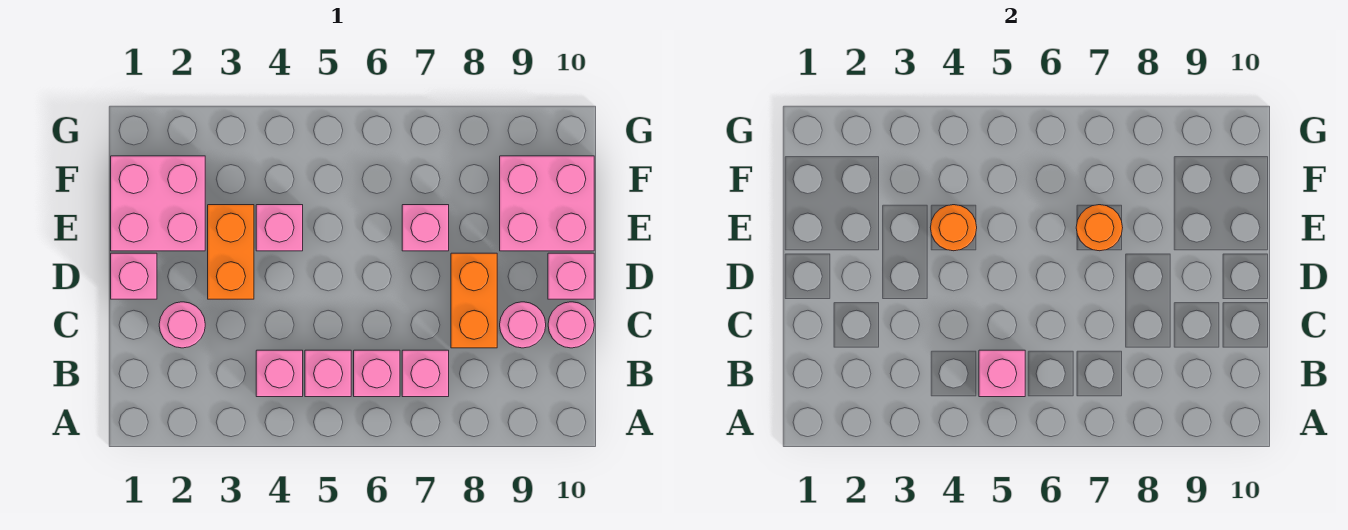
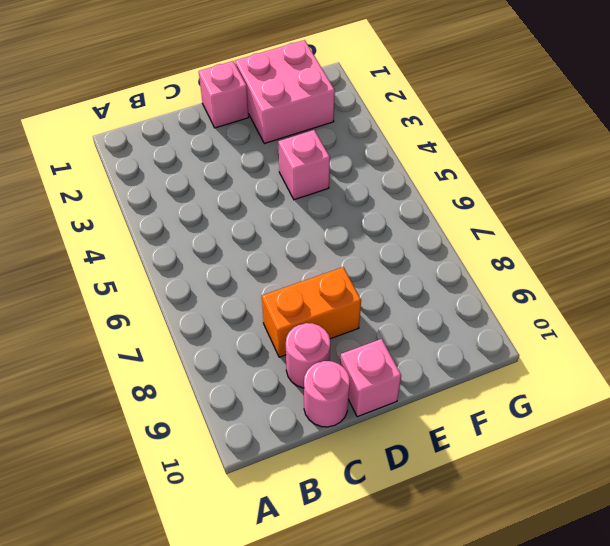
none -> pink brick B4 level 1
none -> pink brick B5 level 1
none -> pink brick B6 level 1

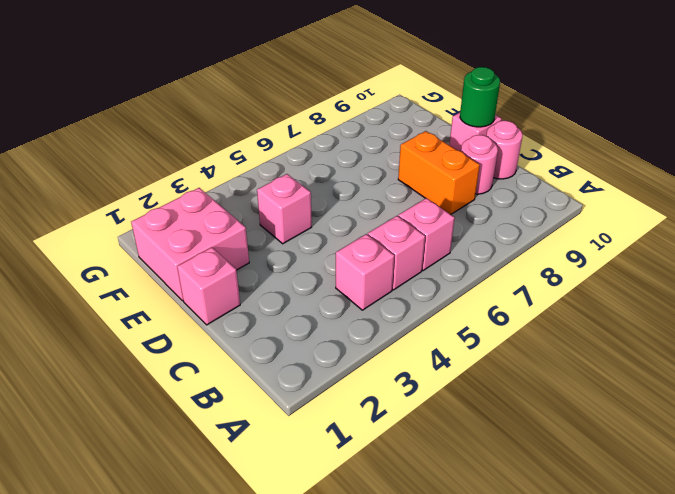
green round brick D10 level 2 -> none
none -> pink brick B7 level 1
none -> pink round brick C2 level 1
none -> orange brick D3:E3 level 1

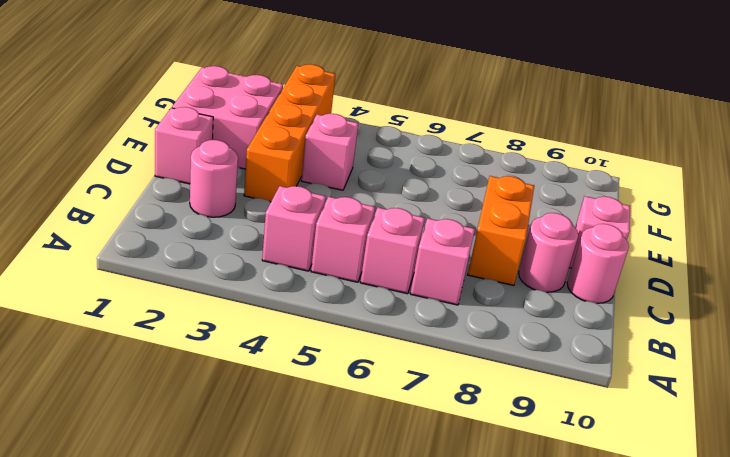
orange brick D3:G3 level 1 -> orange brick D3:E3 level 1
none -> pink brick E7 level 1
none -> pink brick E9:F10 level 1
none -> pink brick B5 level 2

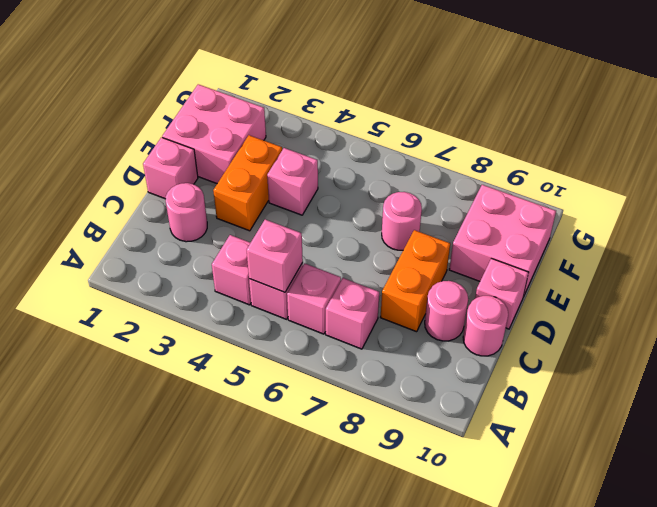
pink round brick E7 level 1 -> pink brick E7 level 1
none -> orange round brick E4 level 2
none -> orange round brick E7 level 2

